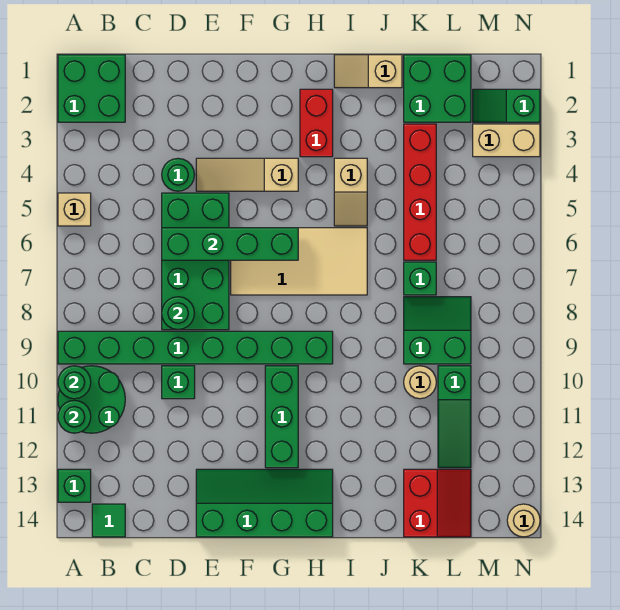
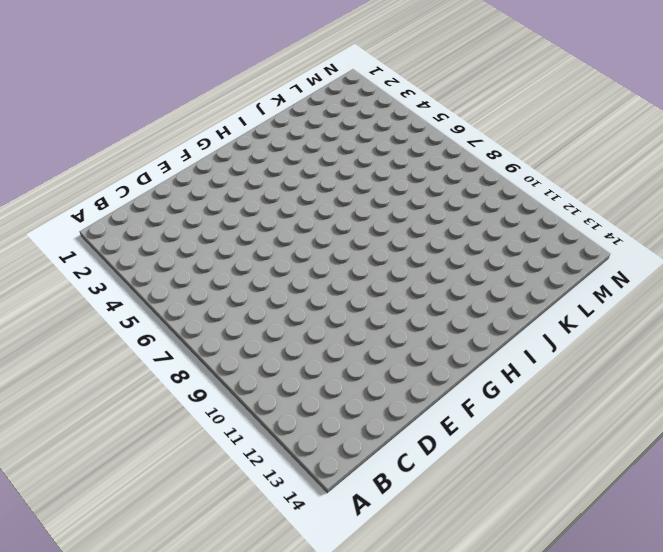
none -> green brick A1:B2 level 1
none -> tan brick A5 level 1
none -> green brick A9:H9 level 1
none -> green round brick A10:B11 level 1

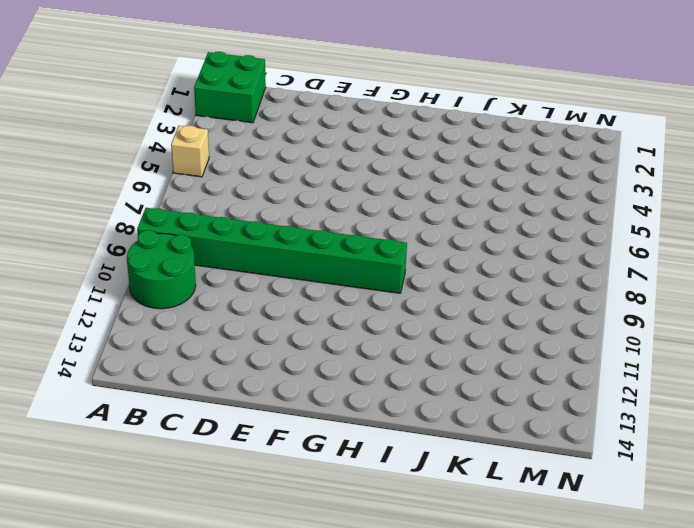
none -> green brick A13 level 1
none -> green tile B14 level 1
none -> green round brick D4 level 1
none -> green brick D5:E8 level 1

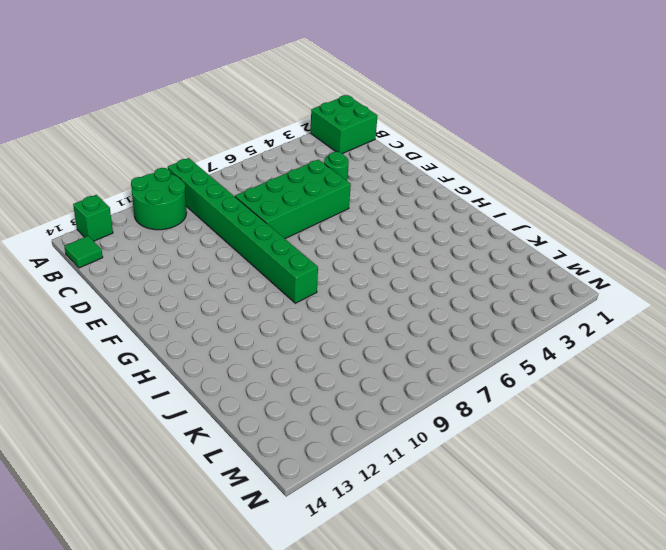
none -> tan brick A5 level 1
none -> green brick D10 level 1
none -> tan slope E4:G4 level 1 top G
none -> green slope E13:H14 level 1 top 14

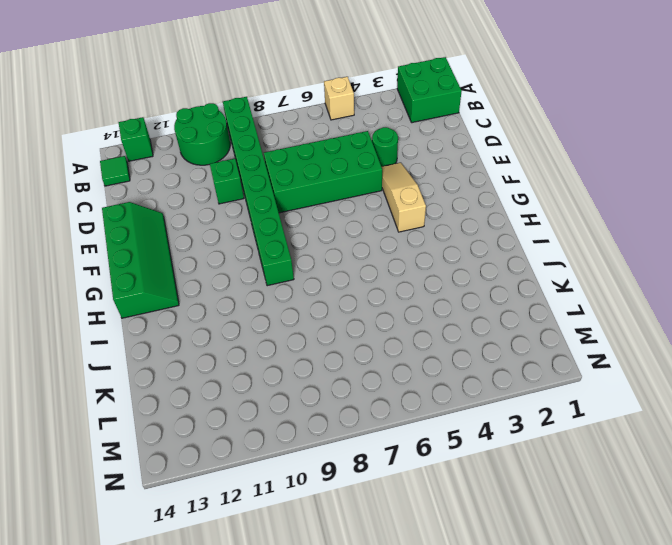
none -> tan tile F6:I7 level 1
none -> green brick G10:G12 level 1
none -> red brick H2:H3 level 1
none -> tan slope I1:J1 level 1 top J

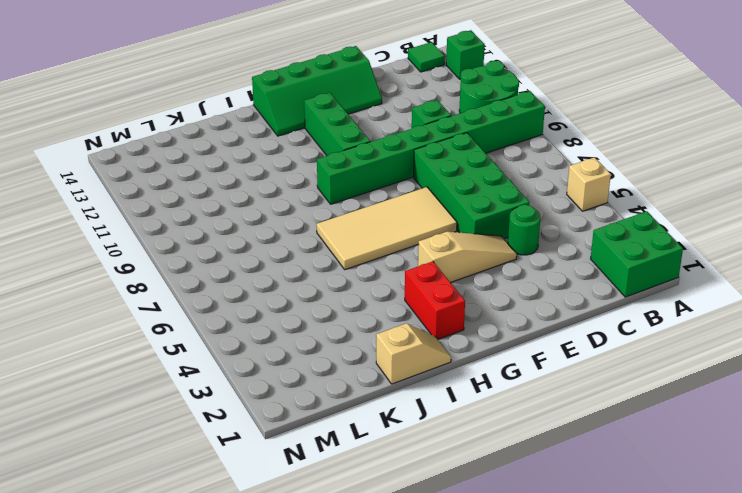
none -> tan slope I4:I5 level 1 top 4
none -> green brick K1:L2 level 1
none -> red brick K3:K6 level 1
none -> green brick K7 level 1

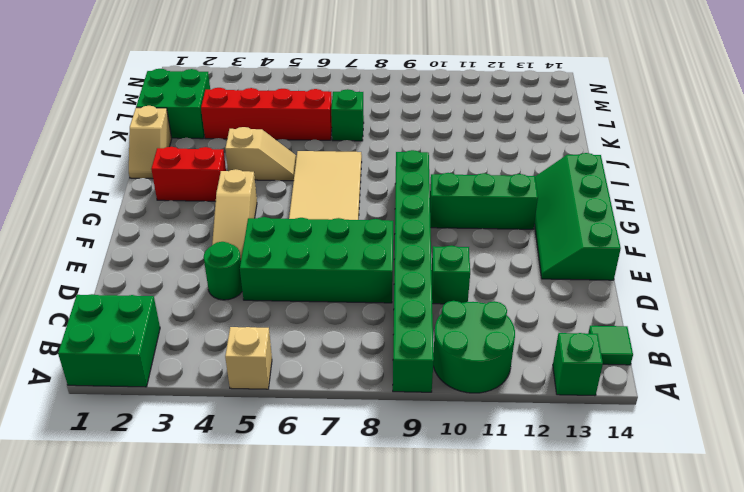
none -> green slope K8:L9 level 1 top 9
none -> tan round brick K10 level 1
none -> red slope K13:L14 level 1 top K
none -> green slope L10:L12 level 1 top 10

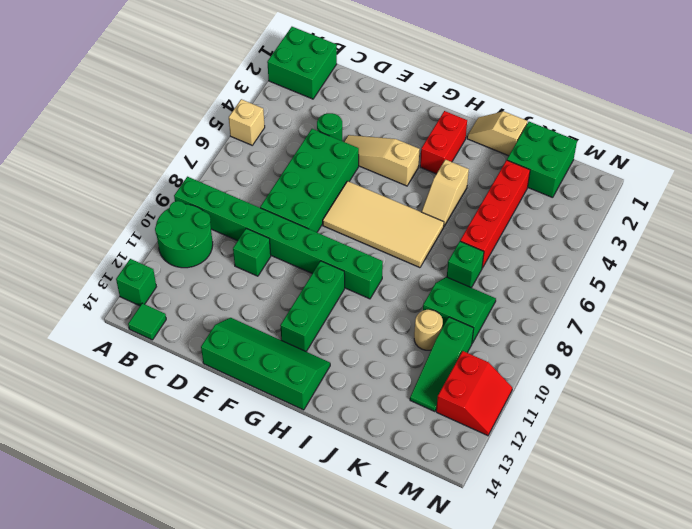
red slope M11:N12 level 1 top M -> red slope K13:L14 level 1 top K
none -> green slope M2:N2 level 1 top N
none -> tan brick M3:N3 level 1
none -> tan round brick N14 level 1
none -> green round brick A10 level 2

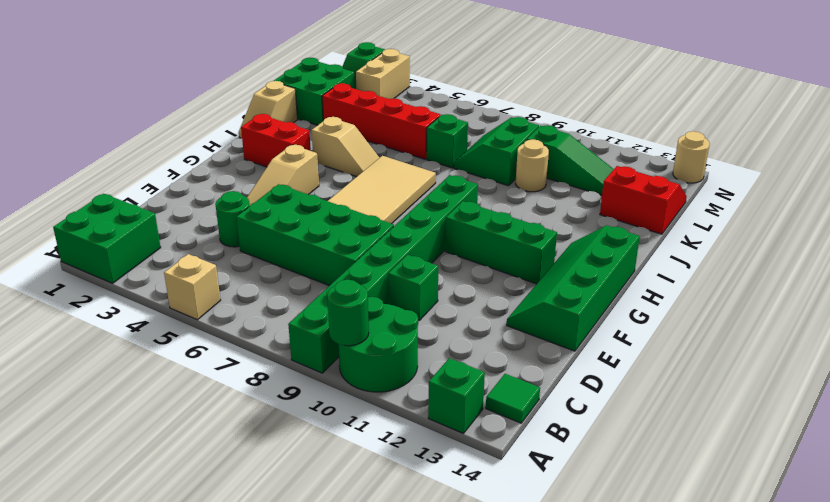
none -> green round brick A11 level 2
none -> green brick D6:G6 level 2
none -> green round brick D8 level 2

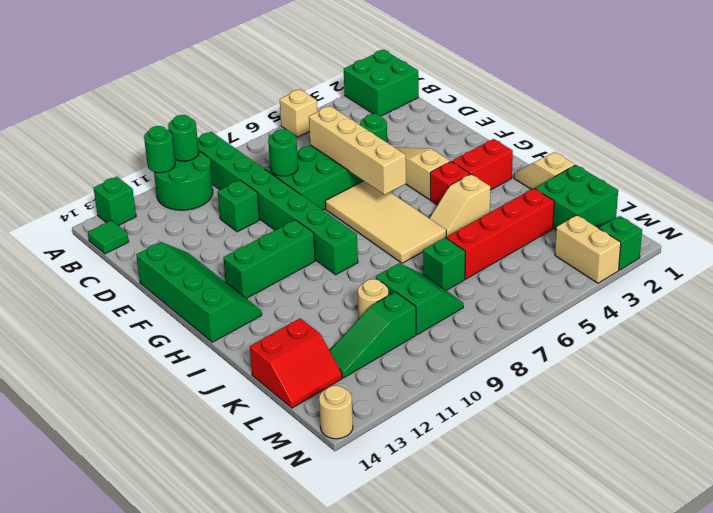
tan brick D6:G6 level 2 -> green brick D6:G6 level 2
red brick H4 level 1 -> none

